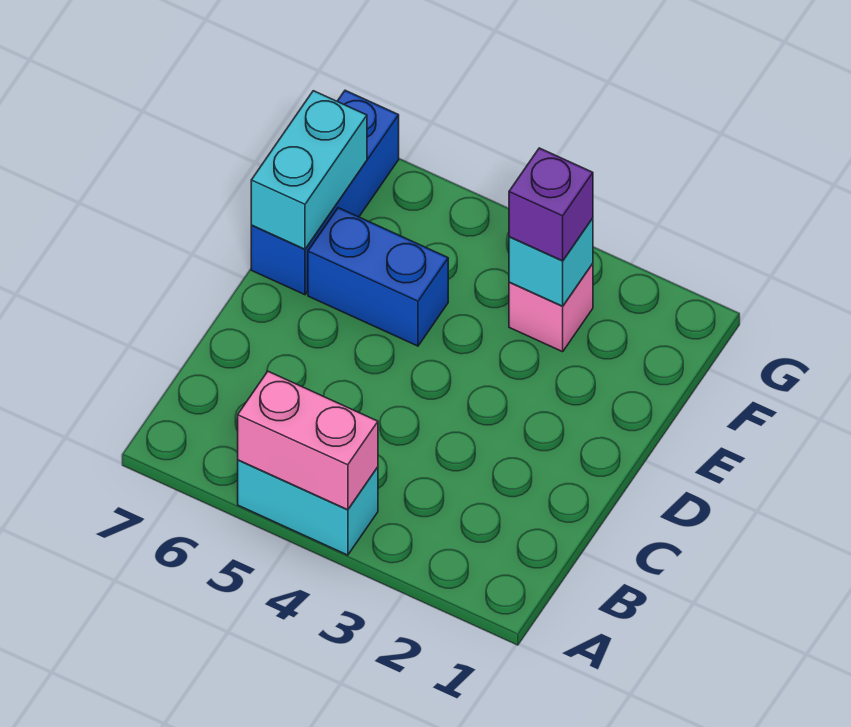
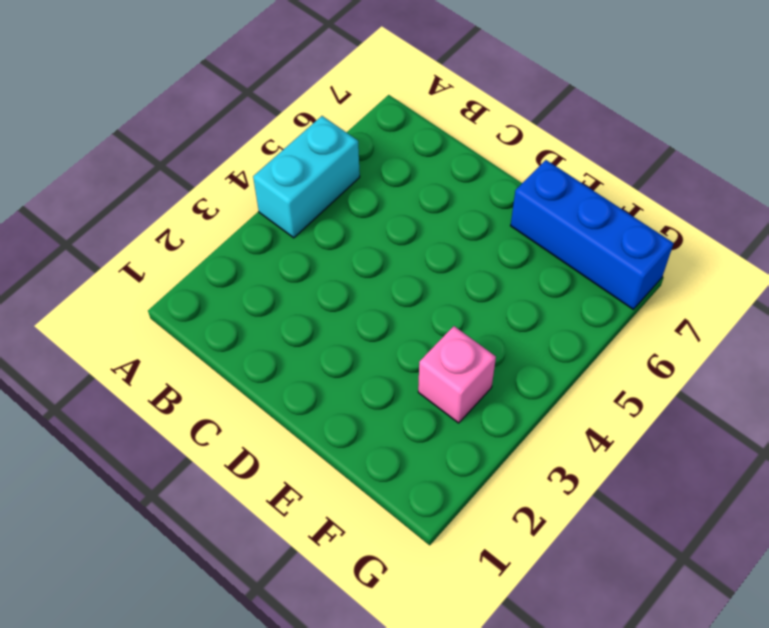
none -> blue brick E5:E6 level 1
none -> pink brick A4:A5 level 2

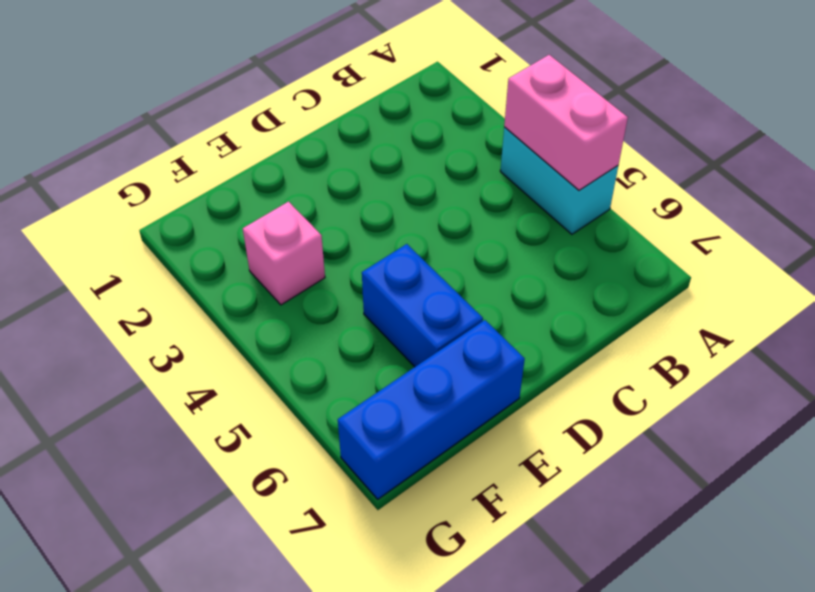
none -> cyan brick E7:F7 level 2
none -> cyan brick F3 level 2

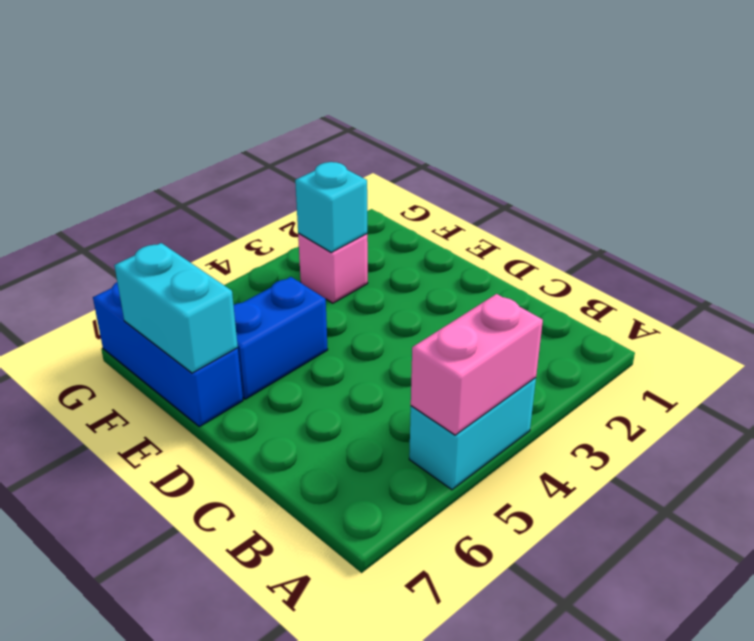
none -> purple brick F3 level 3

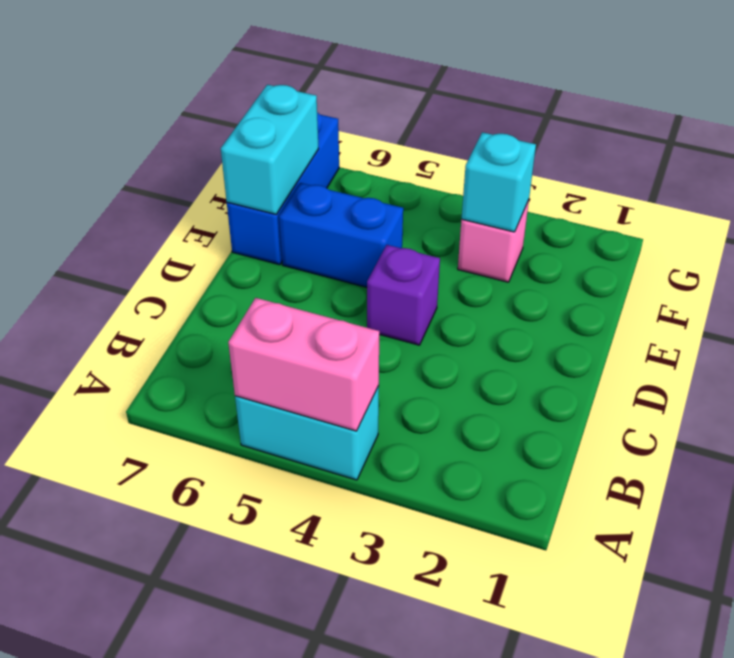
purple brick D4 level 1 -> purple brick F3 level 3

